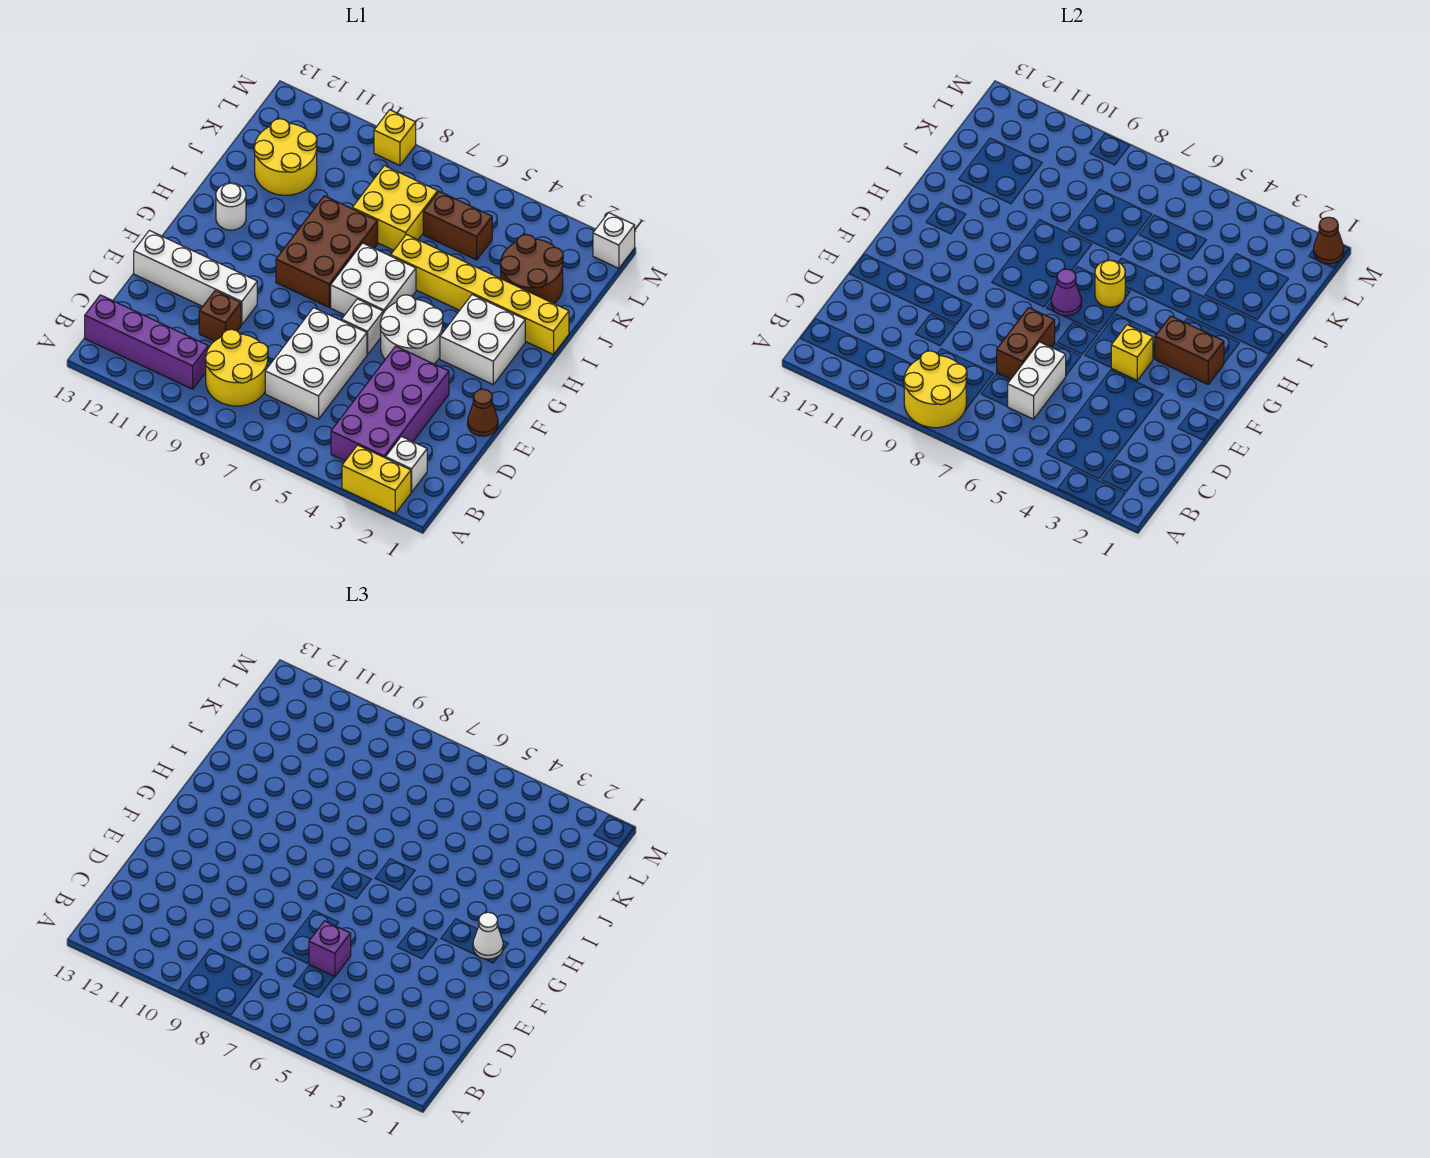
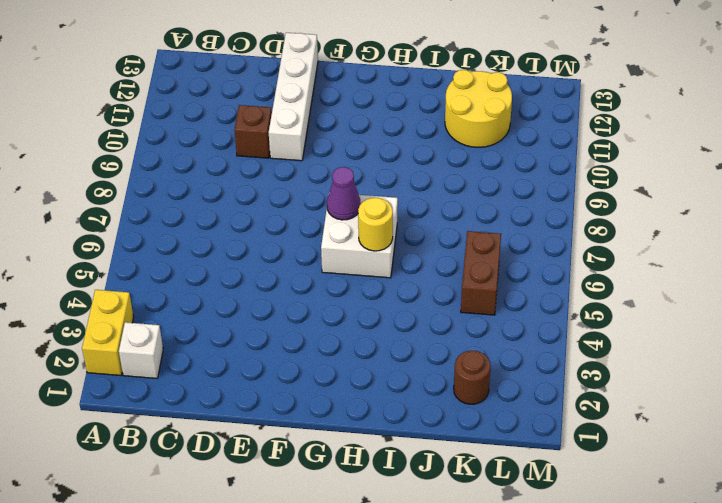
brown round brick K2 level 1 -> brown round brick J2:K3 level 1
none -> purple brick B3:E4 level 1
none -> yellow round brick B8:C9 level 1
none -> purple brick B10:B13 level 1
none -> white brick C6:E7 level 1

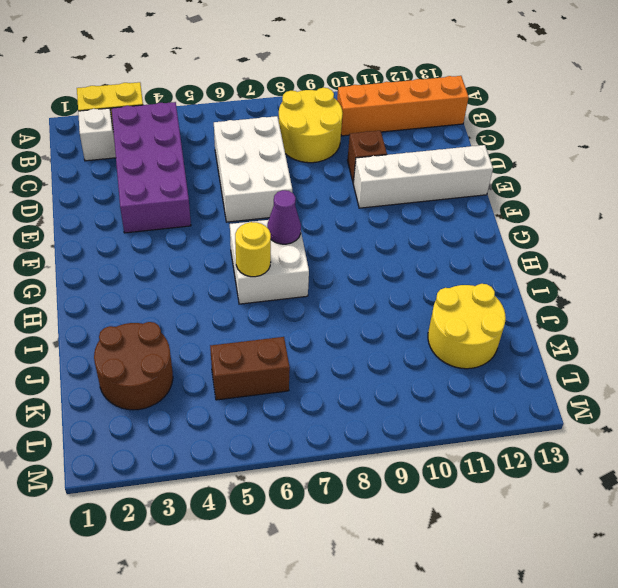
orange brick B10:B13 level 1 -> purple brick B10:B13 level 1
none -> brown cone E1 level 1
none -> white round brick F4:G5 level 1
none -> white brick F6 level 1
none -> white brick G2:H3 level 1

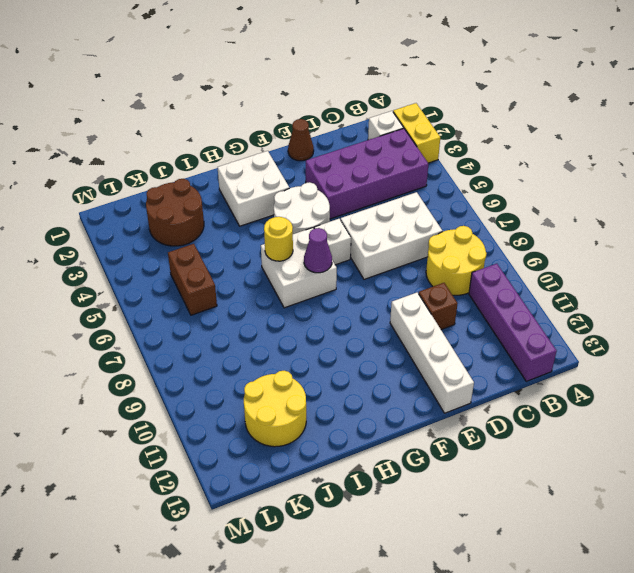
none -> brown brick G8:I9 level 1
none -> white round brick H12 level 1
none -> yellow brick I1:I6 level 1
none -> yellow brick J7:K8 level 1

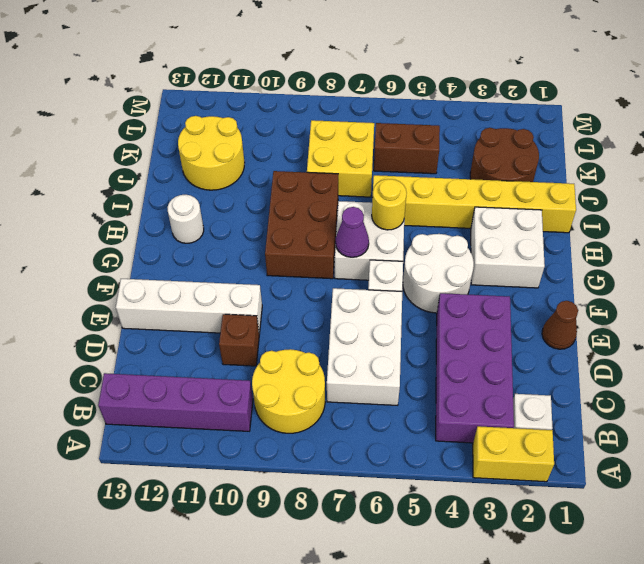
none -> white brick M1 level 1
none -> yellow brick M9 level 1
none -> yellow round brick A8:B9 level 2
none -> white brick C6:D6 level 2

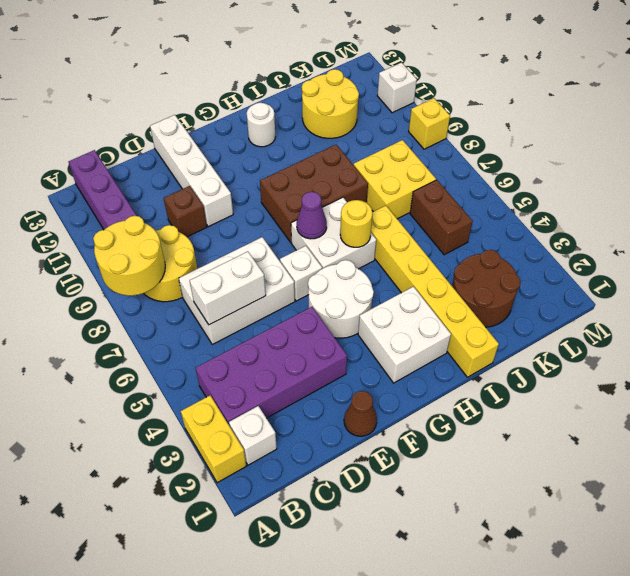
white brick M11 level 1 -> white brick M1 level 1
none -> brown brick D7:E7 level 2
none -> yellow brick F4 level 2
none -> brown brick G2:G3 level 2
none -> brown cone M1 level 2

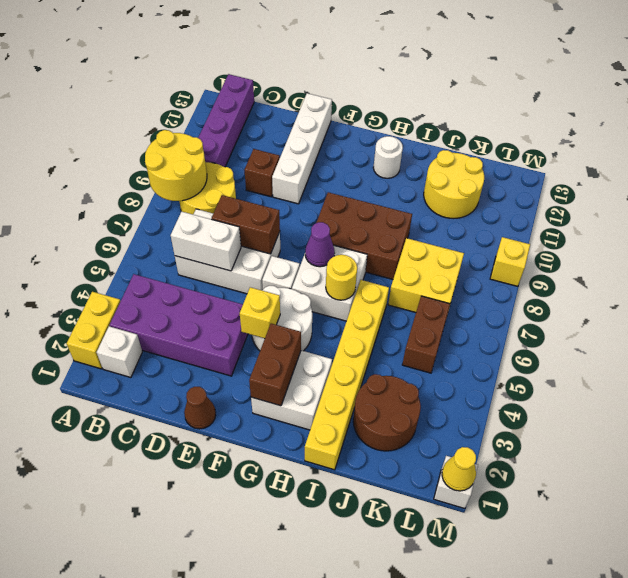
yellow cone M1 level 2 -> brown cone M1 level 2
none -> purple brick D6 level 3
none -> white cone G2 level 3

